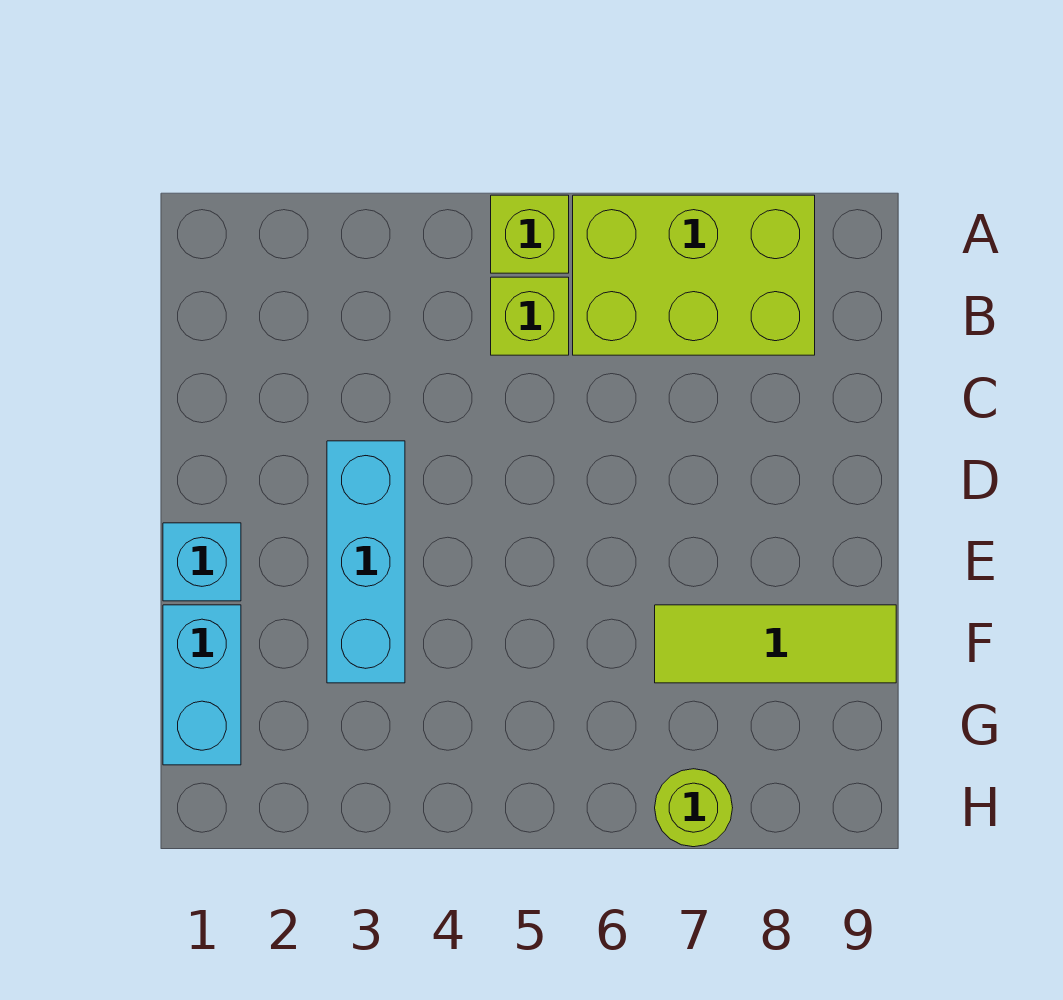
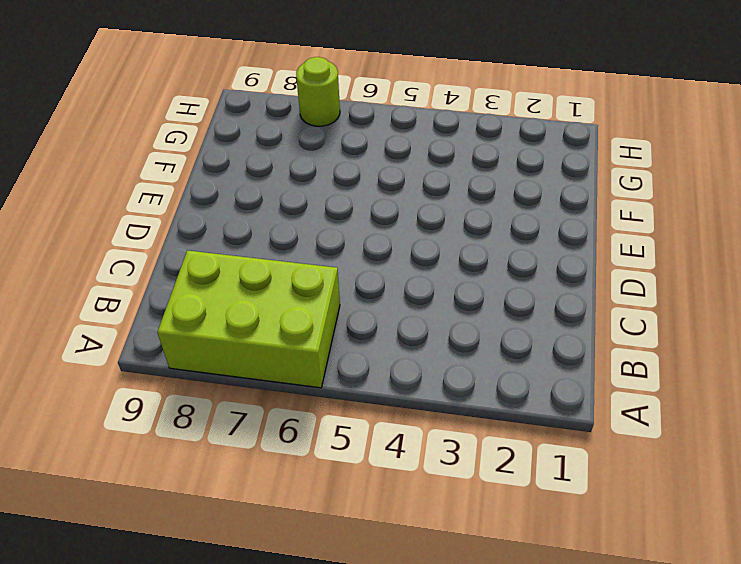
none -> lime brick A5 level 1
none -> lime brick B5 level 1

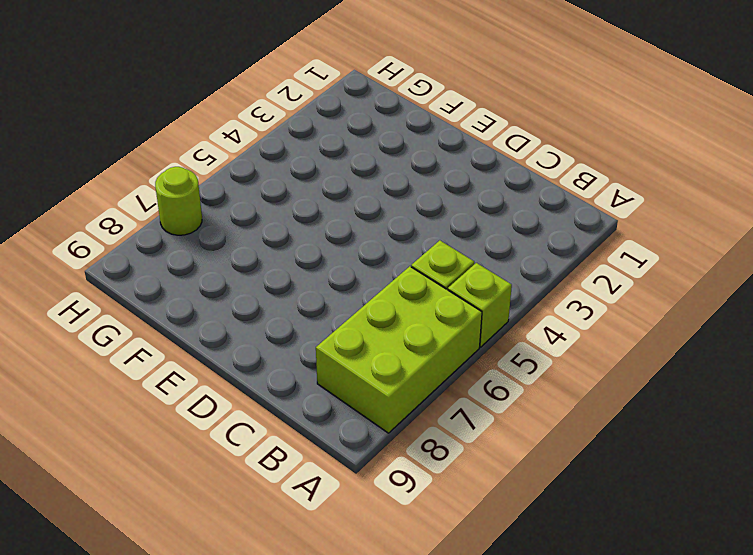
none -> cyan brick D3:F3 level 1
none -> cyan brick E1 level 1

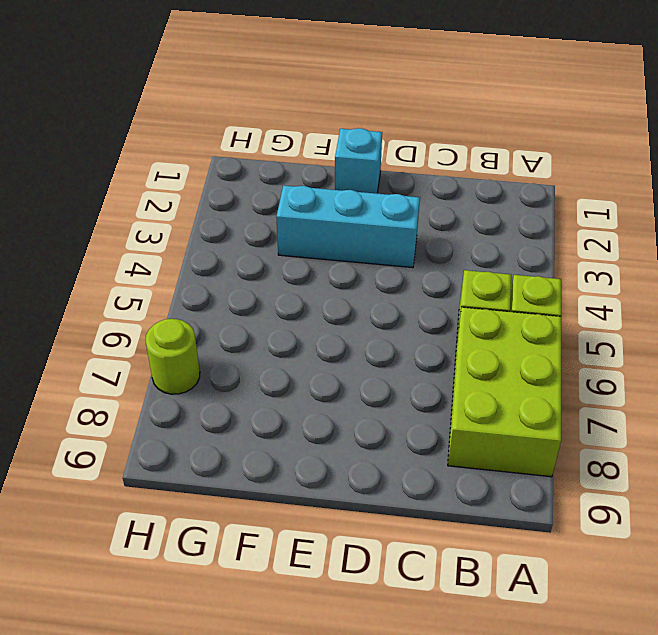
none -> cyan brick F1:G1 level 1
none -> lime tile F7:F9 level 1

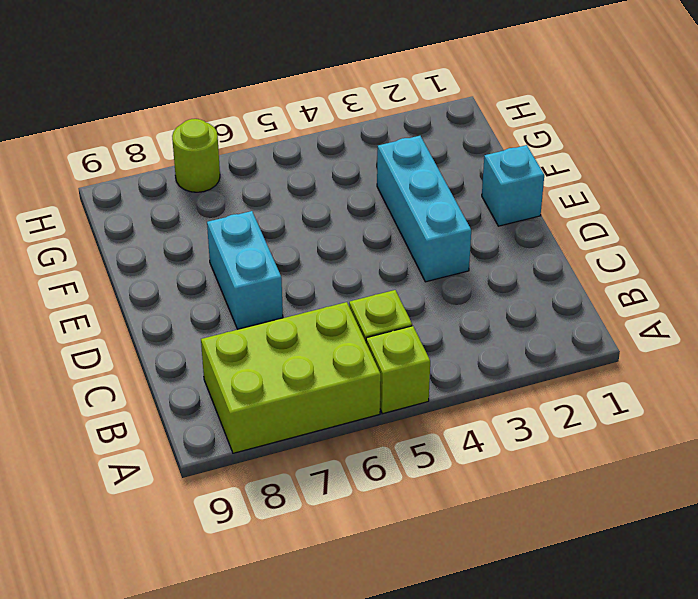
cyan brick D7:E7 level 1 -> cyan brick F1:G1 level 1
none -> lime tile F7:F9 level 1

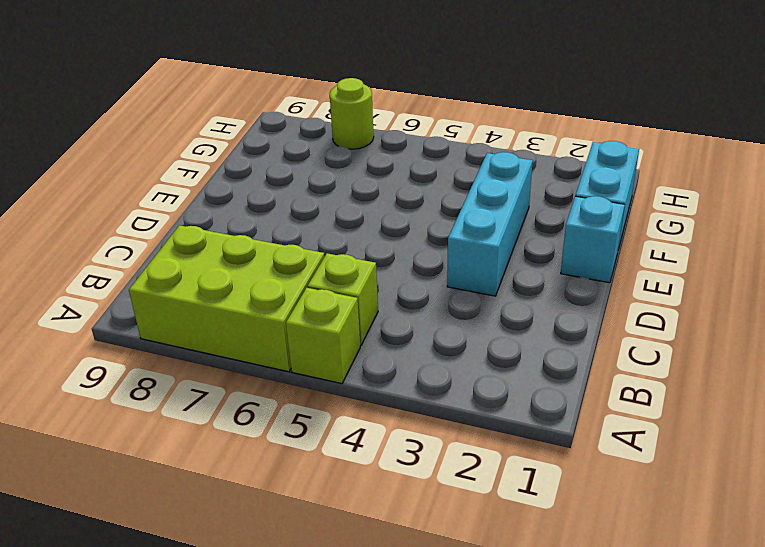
none -> lime tile F7:F9 level 1

